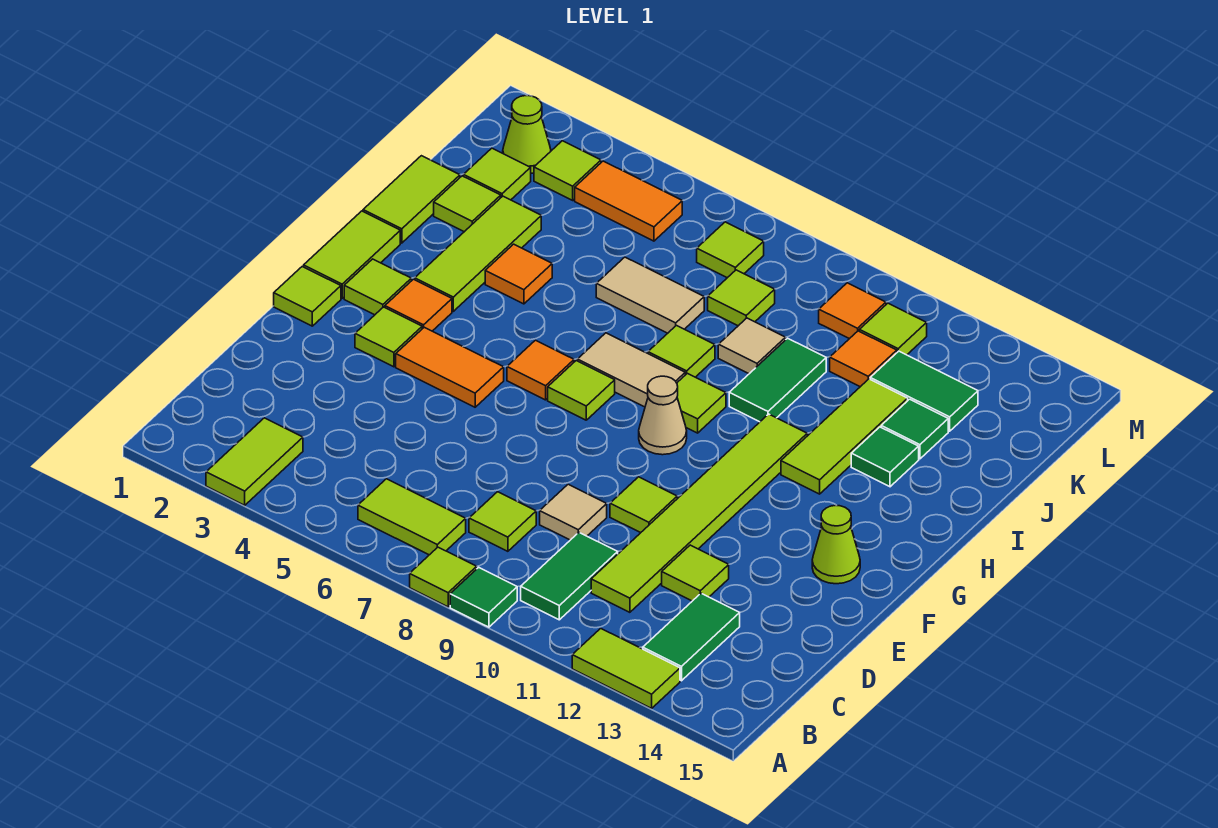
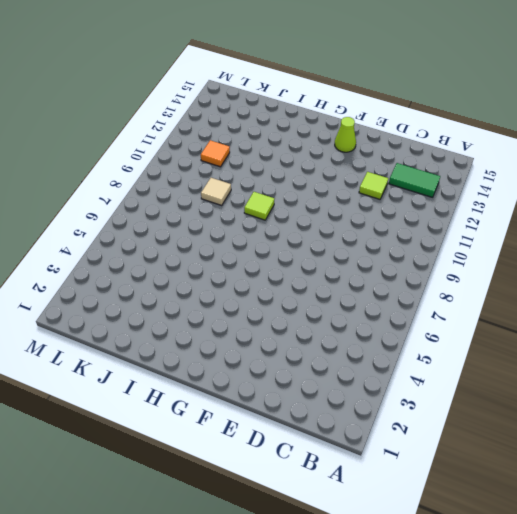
none -> lime tile A3:B3 level 1
none -> lime tile A8 level 1
none -> green tile A9 level 1
none -> lime tile A12:A13 level 1

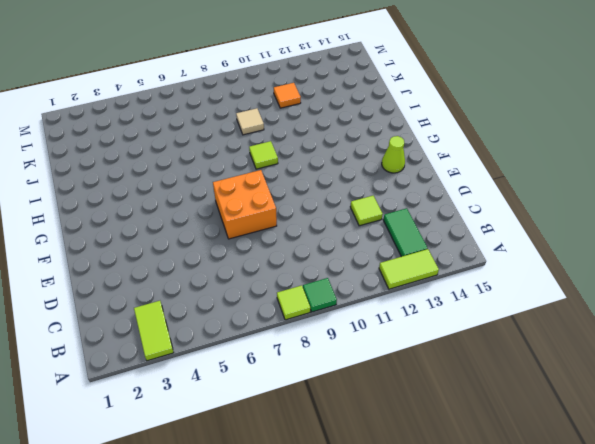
orange brick E7:F8 level 1 -> none
none -> lime tile B6:B7 level 1
none -> green tile B10:C10 level 1
none -> lime tile C8 level 1
none -> lime tile C11:H11 level 1

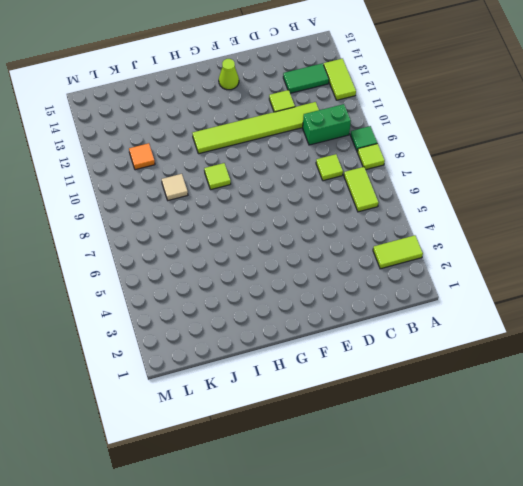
green brick B10:C10 level 1 -> green tile B10:C10 level 1
none -> tan tile D9 level 1
none -> lime tile E10 level 1
none -> lime tile F1 level 1
none -> lime tile F3 level 1

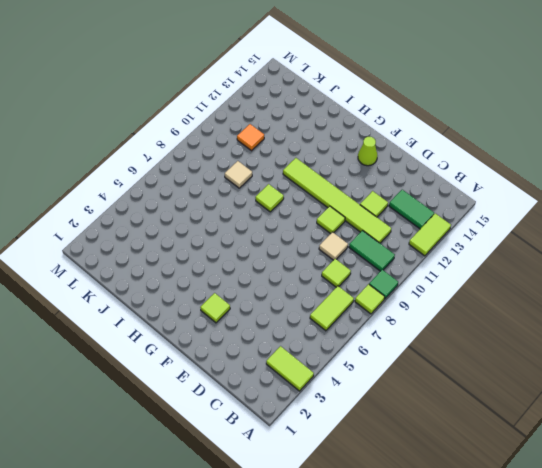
none -> lime tile F1 level 1
none -> orange tile F4:F5 level 1
none -> lime tile G1:H1 level 1
none -> lime tile G2 level 1

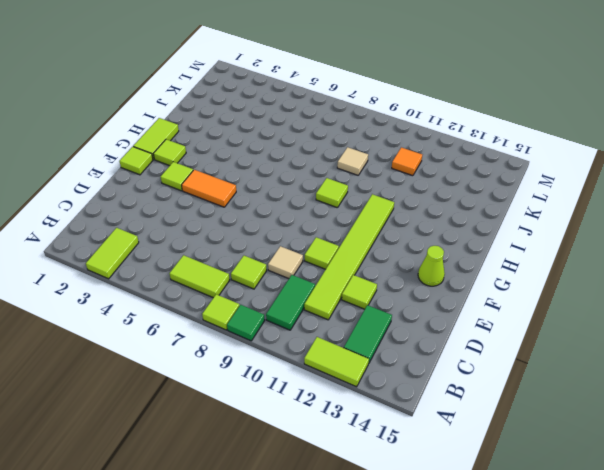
none -> orange tile G3 level 1
none -> orange tile G6 level 1
none -> lime tile G7 level 1
none -> tan cone G9 level 1

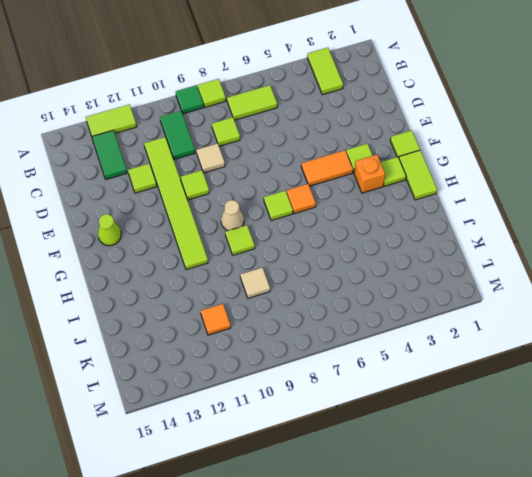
orange brick G3 level 1 -> orange tile G3 level 1
none -> lime tile H3:J3 level 1
none -> tan tile H7:H8 level 1
none -> lime tile H12:J12 level 1
none -> lime tile I1:J1 level 1

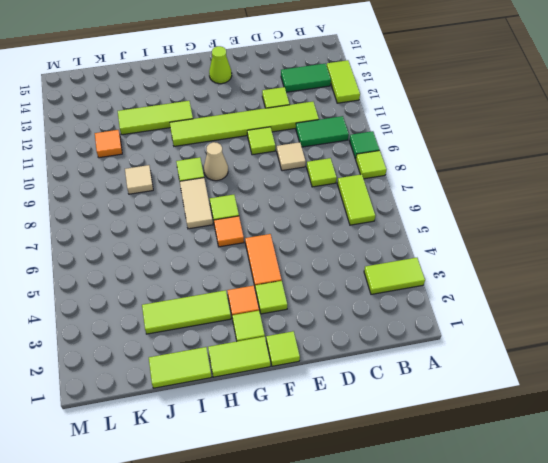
none -> orange tile I4 level 1
none -> lime tile I8 level 1
none -> green tile I10:J10 level 1
none -> green tile I13 level 1

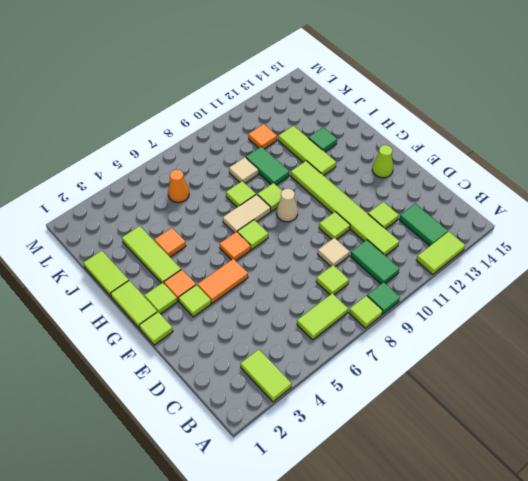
orange cone K6 level 1 -> none
none -> lime tile J2 level 1
none -> tan tile J6:J7 level 1
none -> green tile J13 level 1
none -> lime tile K2 level 1

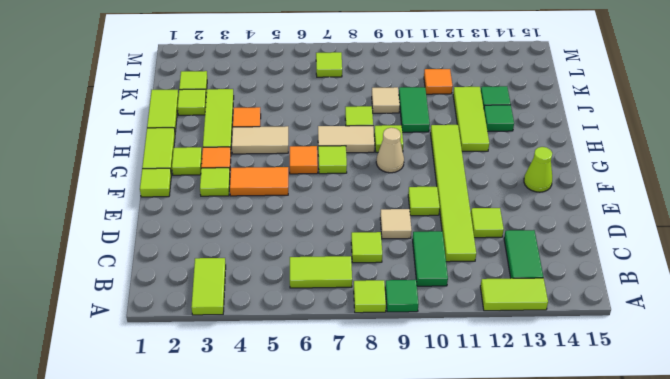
tan tile H4:H5 level 1 -> tan tile J6:J7 level 1
none -> lime tile K8 level 1
none -> green tile K12:K13 level 1
none -> lime cone L2 level 1
none -> lime tile L3 level 1

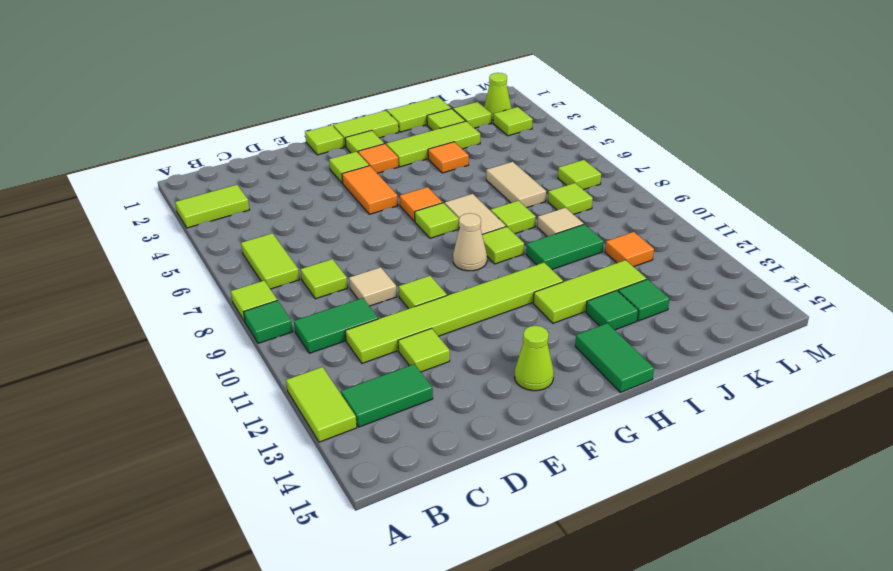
green tile H14:H15 level 1 -> green tile K12:K13 level 1
none -> orange tile L4:L5 level 1
none -> orange tile L10 level 1
none -> lime tile L11 level 1

